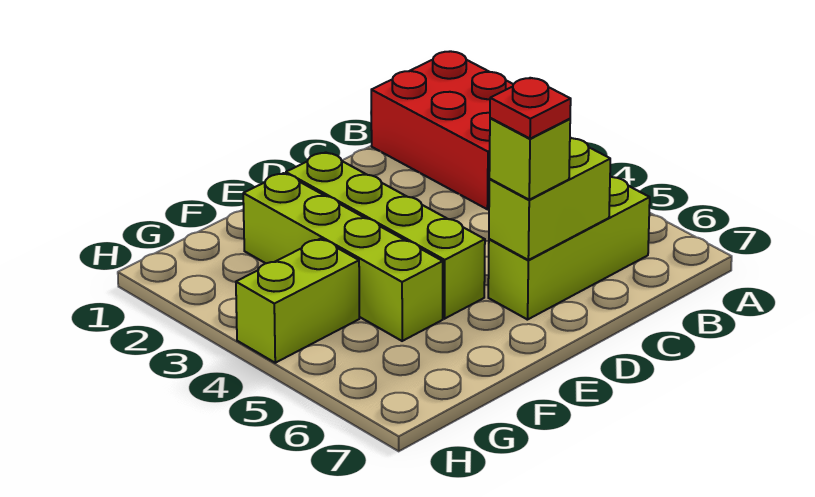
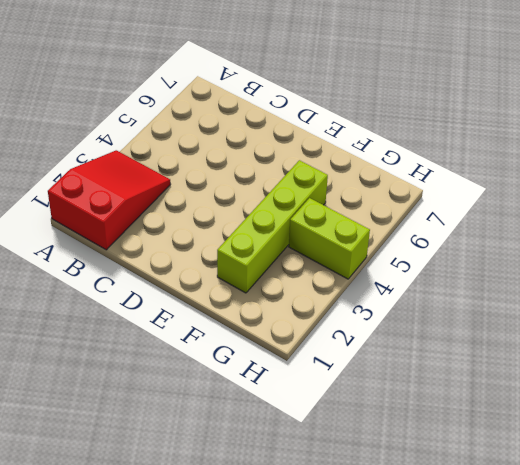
red slope A1:B3 level 1 top 1 -> red brick A1:B3 level 1
none -> lime brick B6:D6 level 1
none -> lime brick E2:E5 level 1

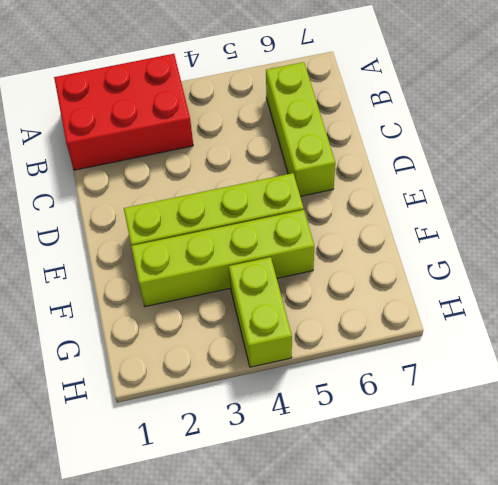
none -> lime brick C6:D6 level 2
none -> lime brick D6 level 3

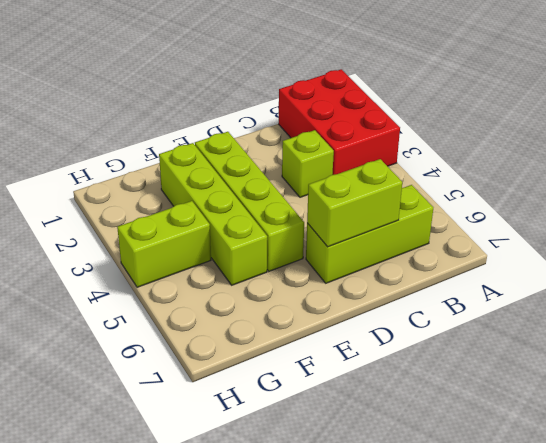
lime brick C3 level 1 -> lime brick D6 level 3
none -> red plate D6 level 4

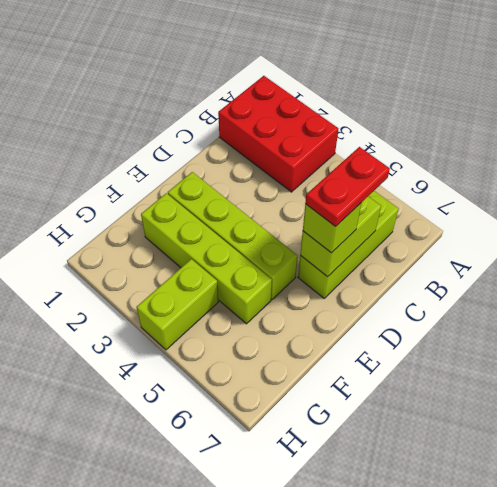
red plate C6:D6 level 4 -> red plate D6 level 4

